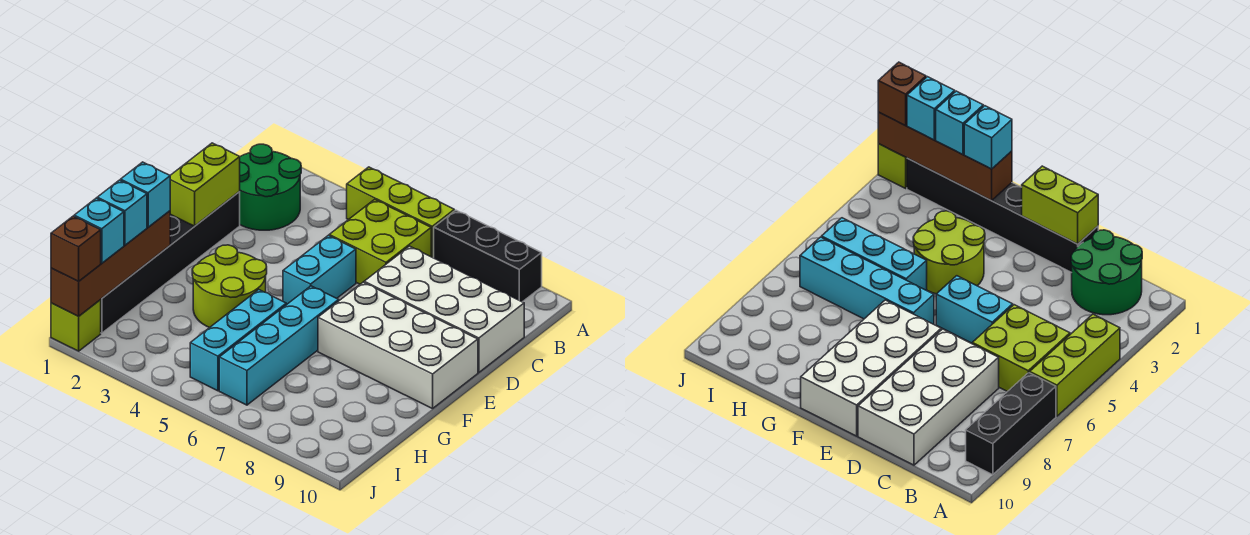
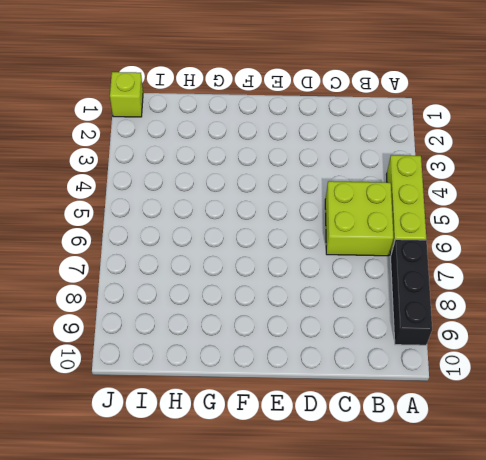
none -> green round brick B1:C2 level 1
none -> white brick C7:D10 level 1
none -> black brick D1:I1 level 1

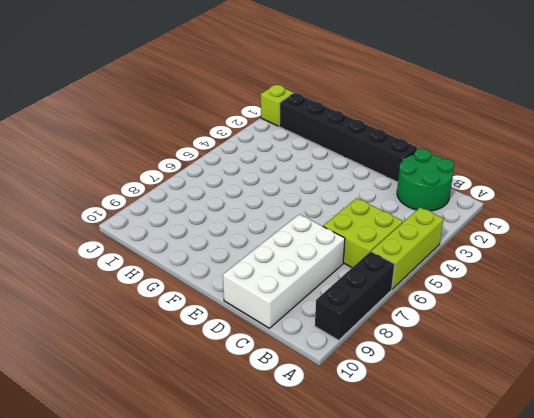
none -> cyan brick D5:E5 level 1
none -> white brick E7:F10 level 1
none -> lime round brick F3:G4 level 1

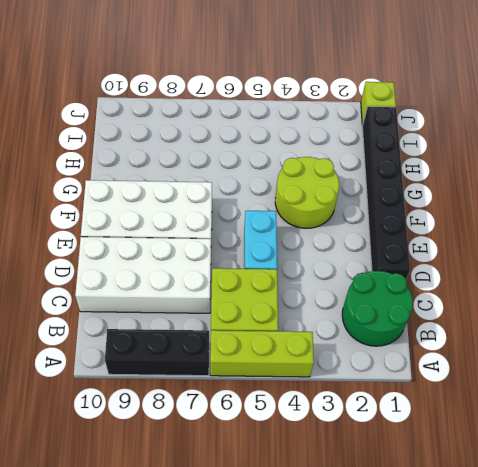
none -> cyan brick F6:I6 level 1
none -> cyan brick G5:I5 level 1
none -> lime brick D1:E1 level 2

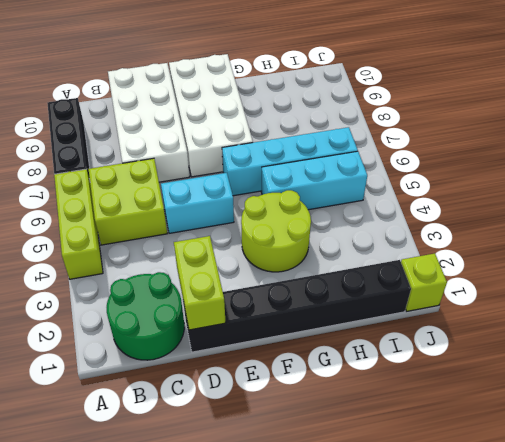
lime brick D1:D2 level 2 -> lime brick D1:E1 level 2
none -> brown brick G1:J1 level 2
none -> cyan brick G1 level 3
none -> cyan brick H1 level 3

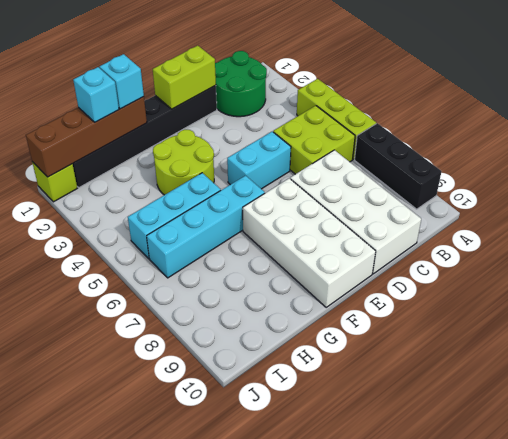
none -> cyan brick I1 level 3
none -> brown brick J1 level 3

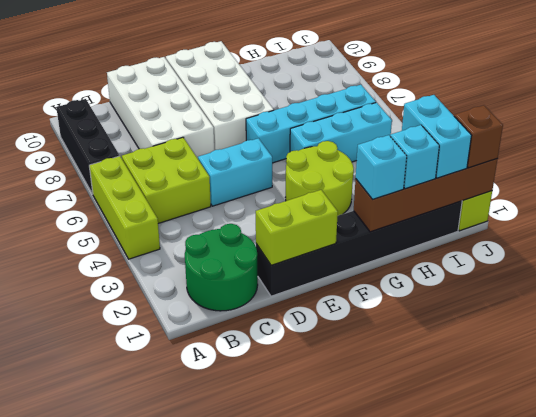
cyan brick I1:I2 level 3 -> cyan brick I1 level 3

